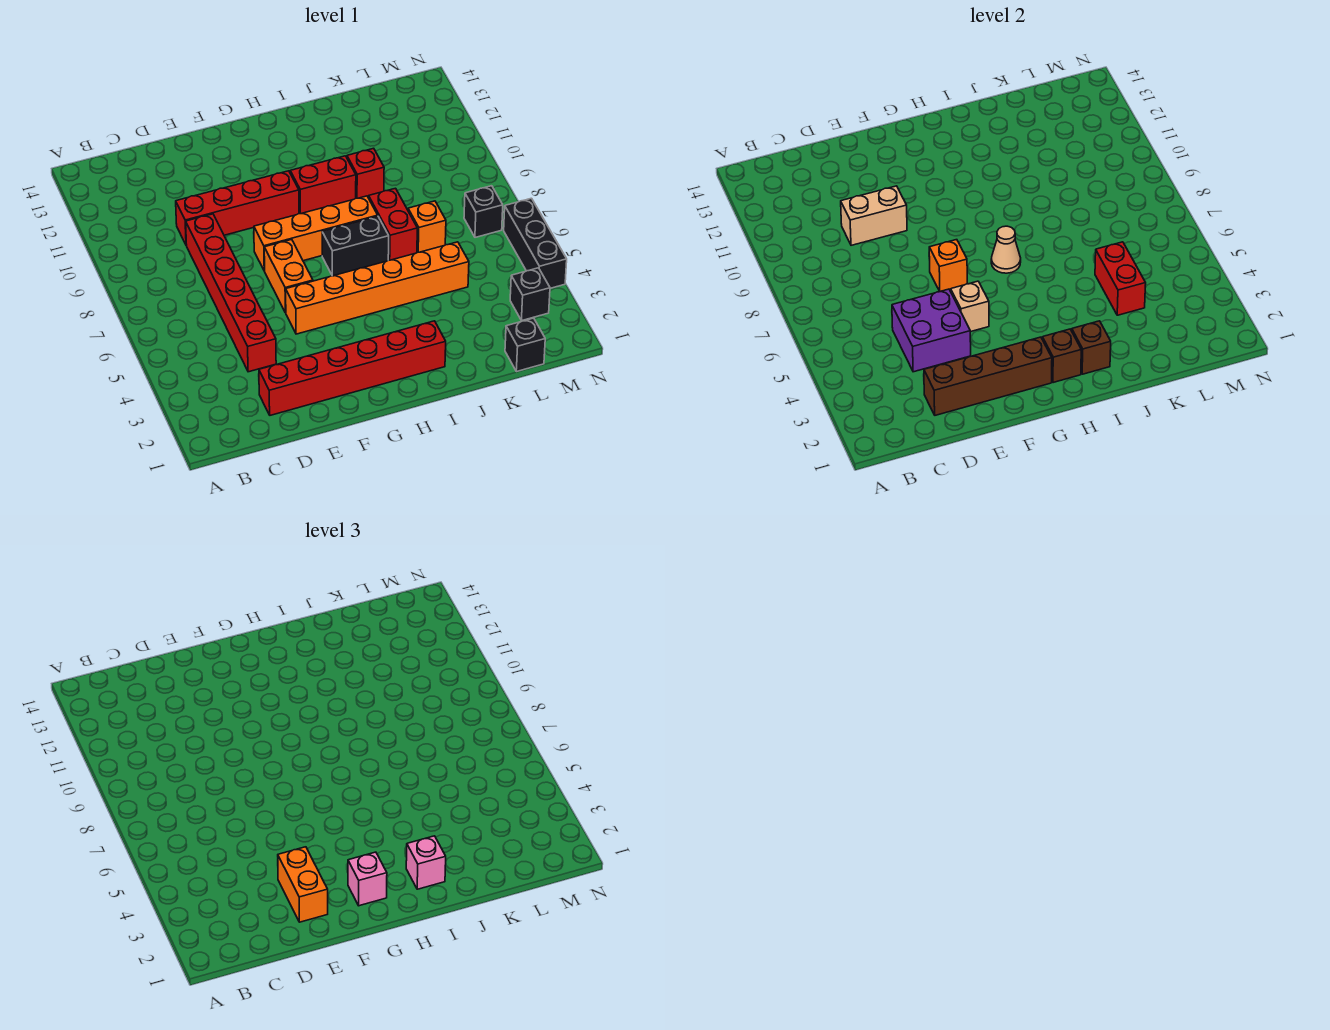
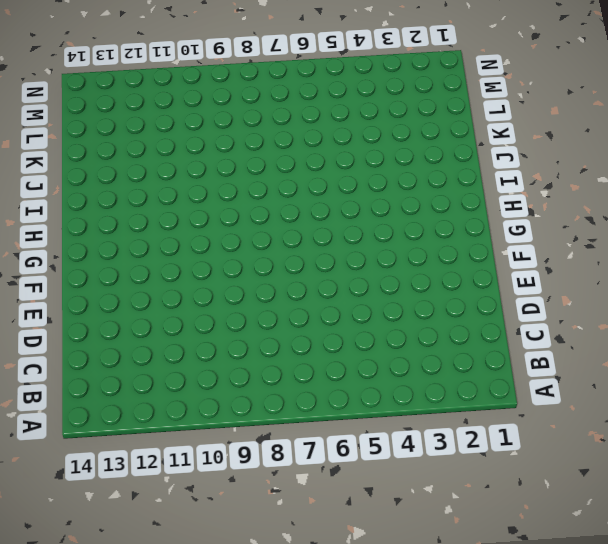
none -> red brick D2:I2 level 1
none -> red brick D4:D9 level 1
none -> red brick D10:G10 level 1

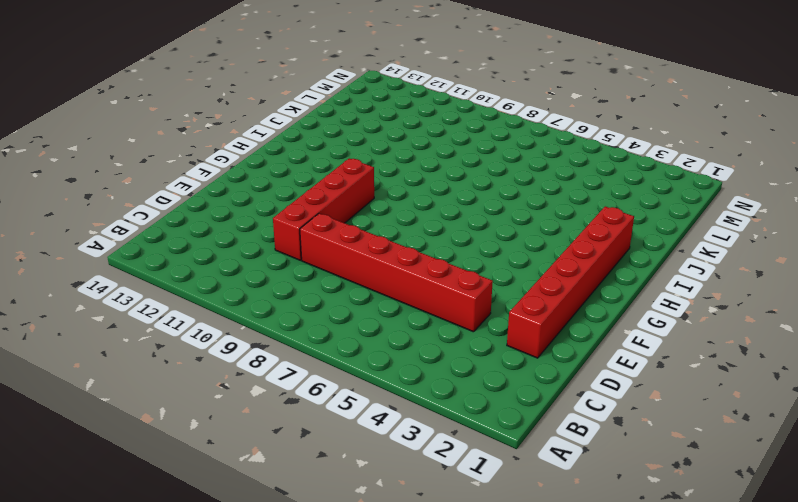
none -> orange brick F5:K5 level 1
none -> orange brick F6:F7 level 1
none -> orange brick F8:I8 level 1

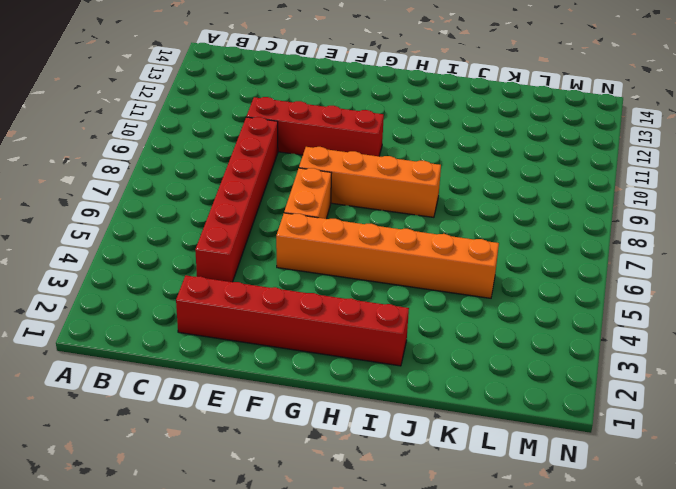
none -> black brick H7:I7 level 1
none -> red brick H10:I10 level 1
none -> red brick J7:J8 level 1

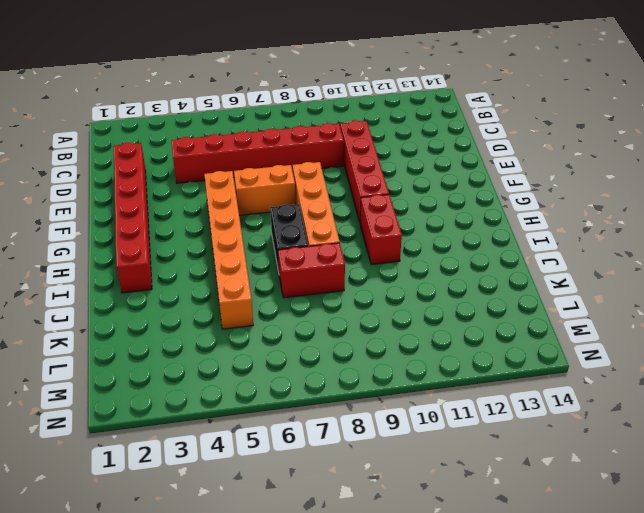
none -> red brick J10 level 1
none -> orange brick K7 level 1
none -> black brick L1 level 1

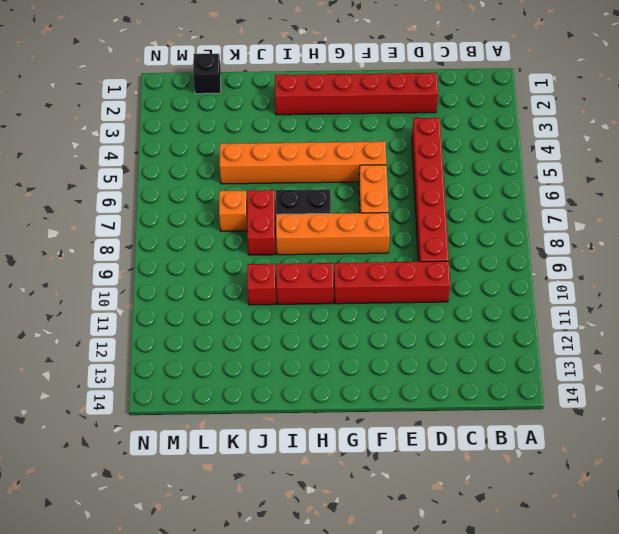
none -> black brick M3 level 1
none -> black brick M7 level 1
none -> black brick N4:N6 level 1

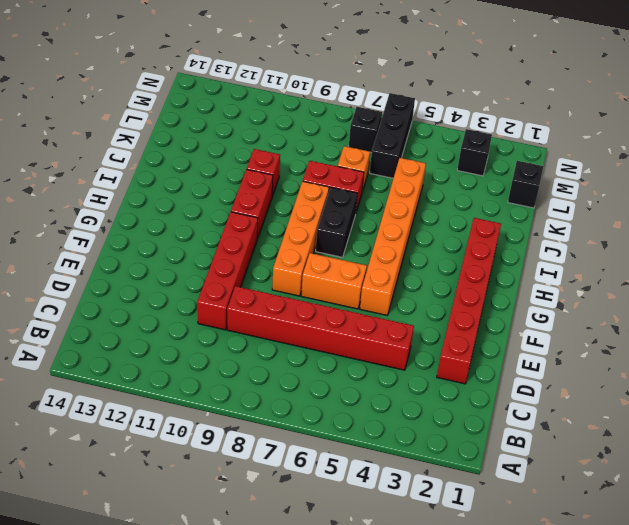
black brick L6:N6 level 1 -> black brick N4:N6 level 1
none -> brown brick D2:G2 level 2
none -> purple brick D4:E5 level 2
none -> tan brick D10:E10 level 2

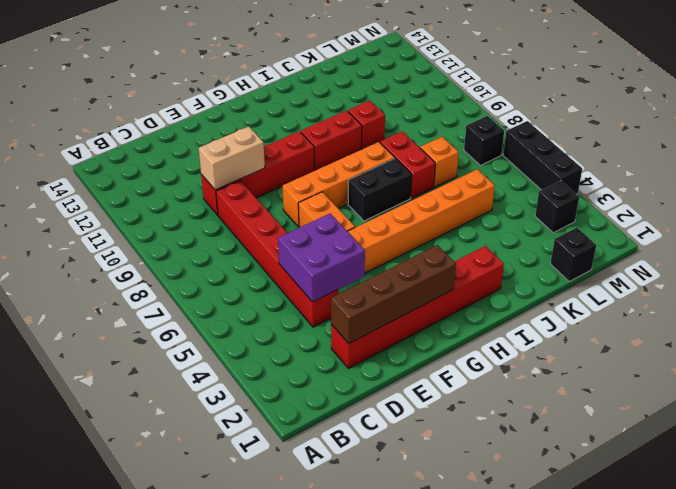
none -> tan brick F5 level 2
none -> orange brick F7 level 2
none -> brown brick H2 level 2

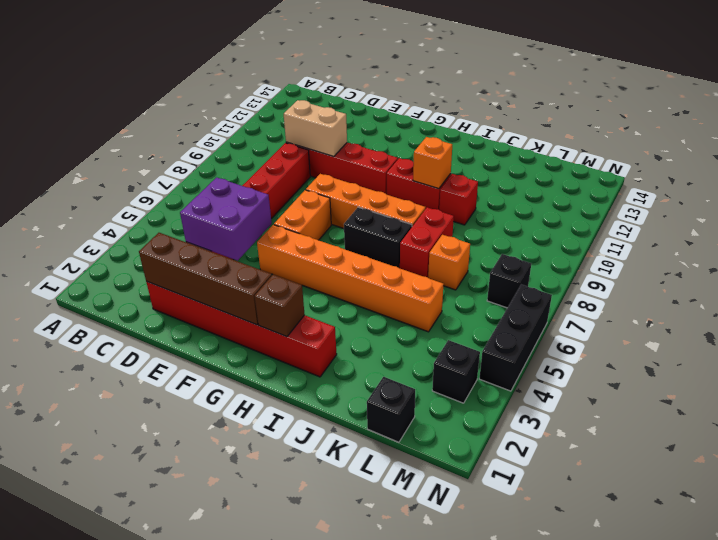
orange brick I10 level 2 -> orange brick F7 level 2
none -> tan brick F5 level 2
none -> tan cone H7 level 2
none -> brown brick I2 level 2

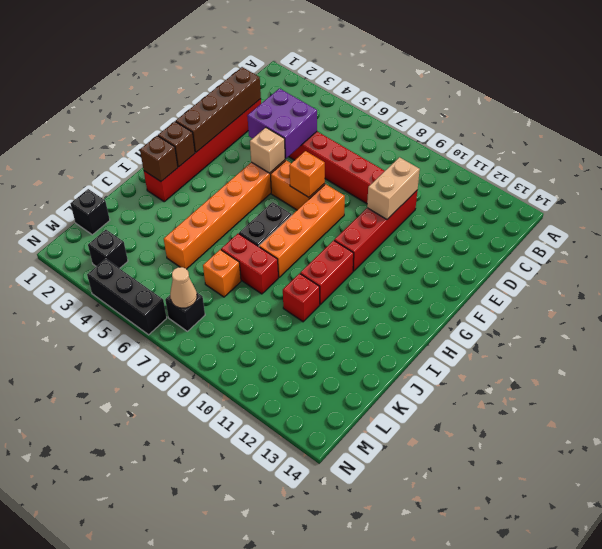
tan cone M7 level 2 -> tan cone H7 level 2
none -> red brick K4:K5 level 2
none -> orange brick E2:E3 level 3
none -> pink brick G2 level 3

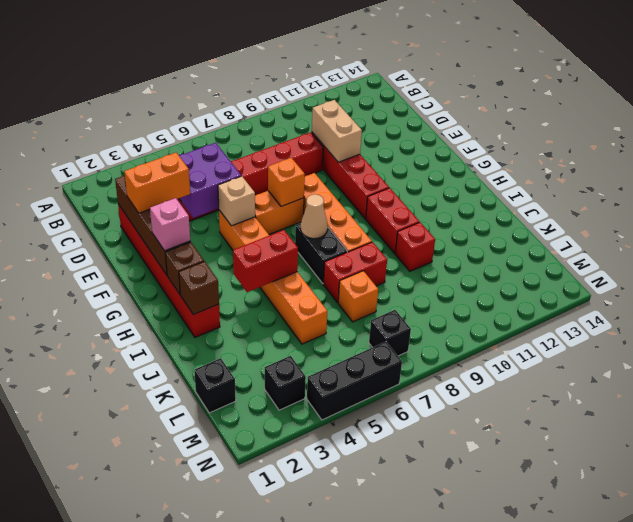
red brick I4:I5 level 2 -> red brick K4:K5 level 2
none -> pink brick I2 level 3

